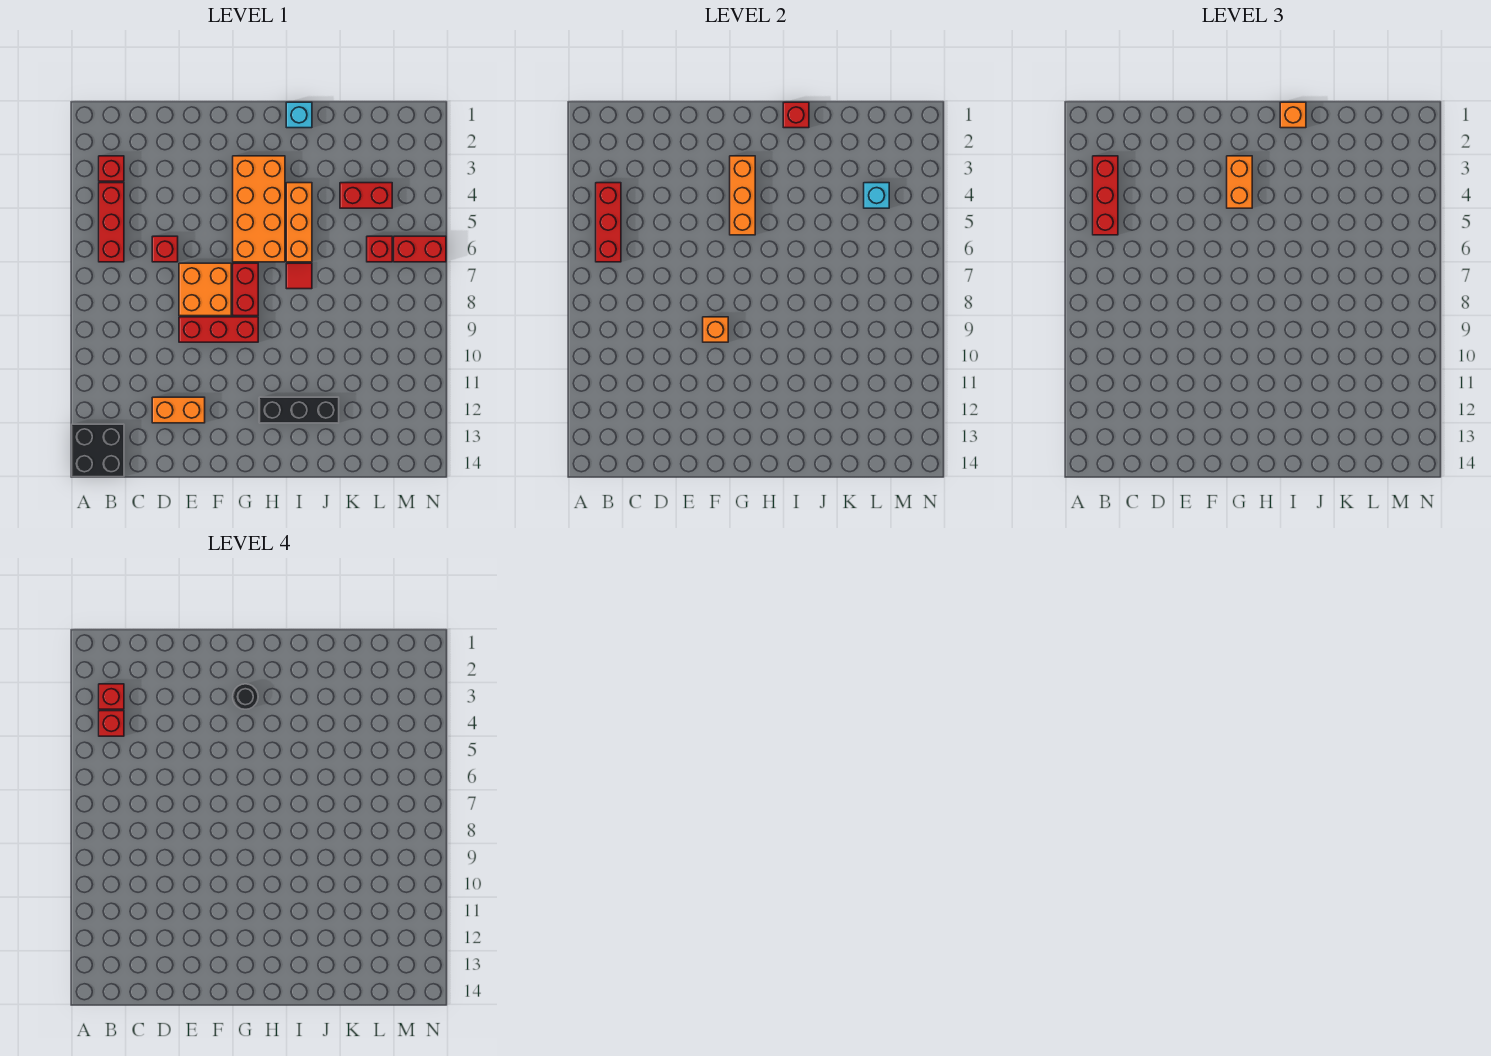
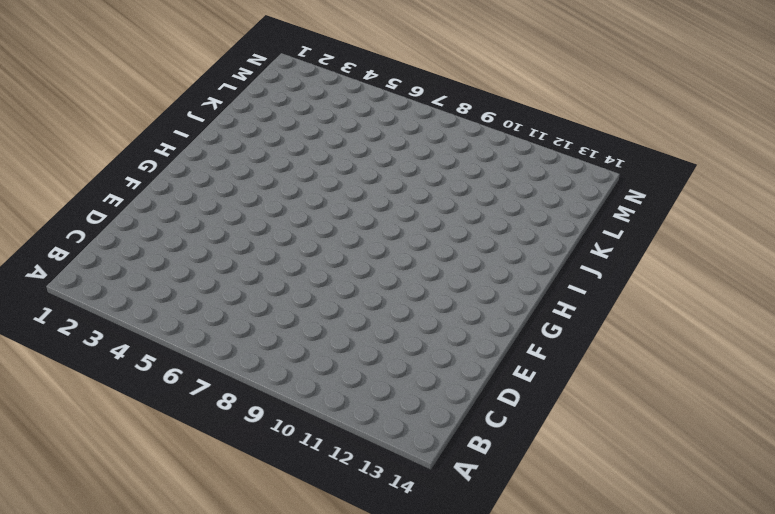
none -> black brick A13:B14 level 1
none -> red brick B3 level 1
none -> red brick B4:B6 level 1

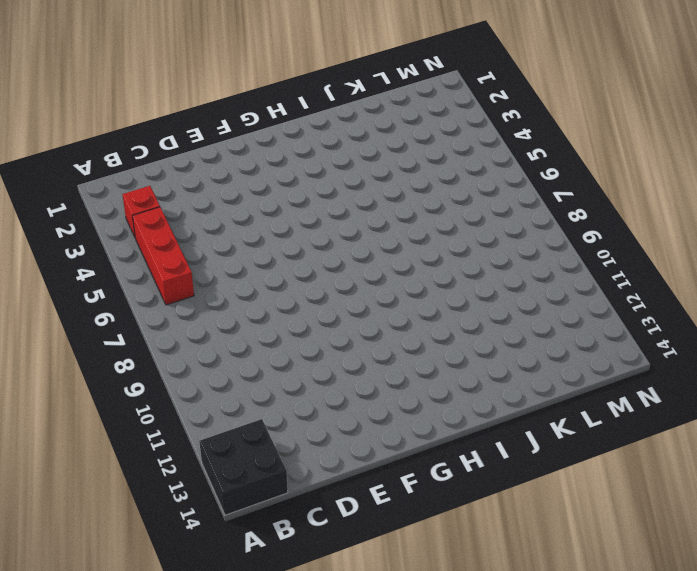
none -> red brick D6 level 1
none -> orange brick D12:E12 level 1
none -> orange brick E7:F8 level 1

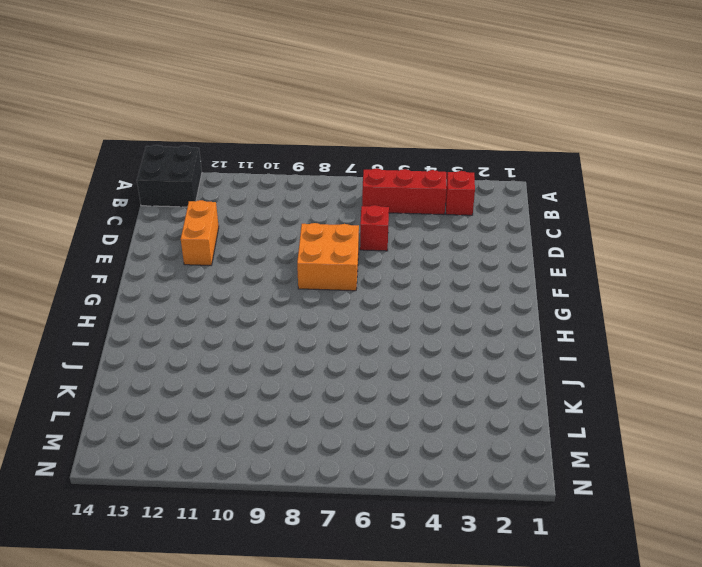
none -> red brick E9:G9 level 1
none -> orange brick G3:H6 level 1
none -> red brick G7:G8 level 1

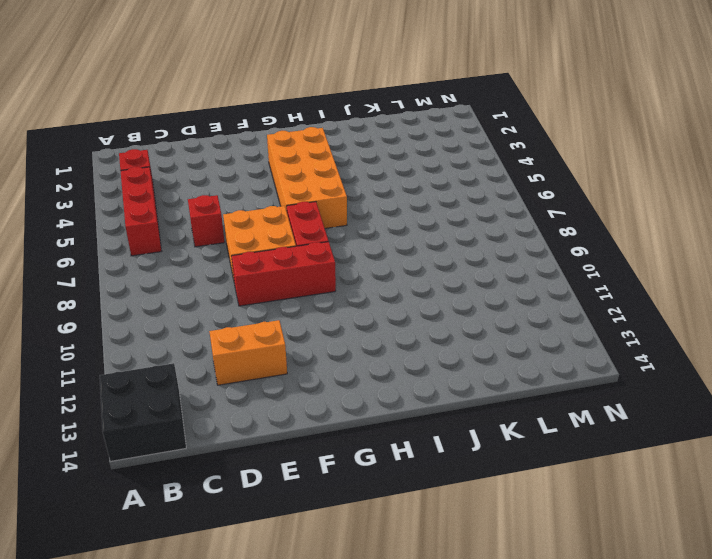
none -> black brick H12:J12 level 1
none -> cyan brick I1 level 1
none -> orange brick I4:I6 level 1

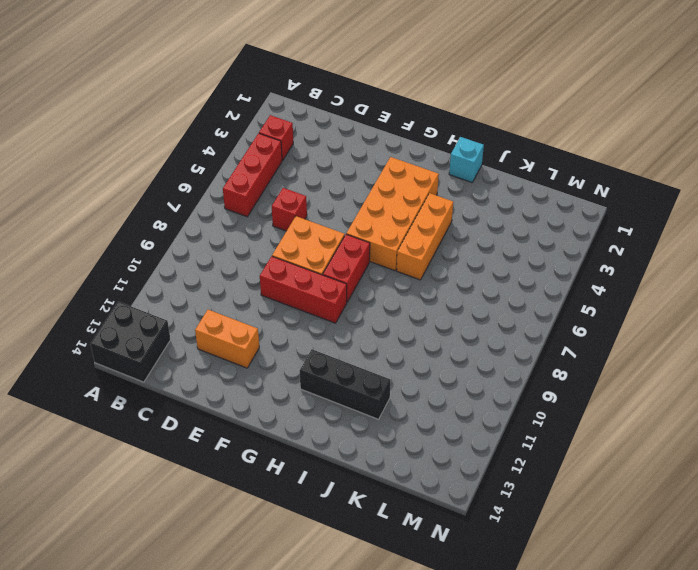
none -> red tile I7 level 1
none -> red brick K4:L4 level 1
none -> red brick L6 level 1

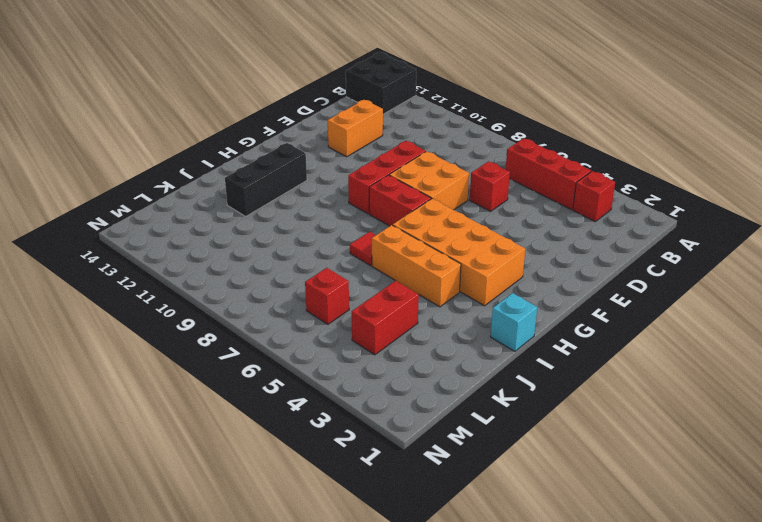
none -> red brick M6:N6 level 1
none -> red brick B4:B6 level 2
none -> orange brick F9 level 2

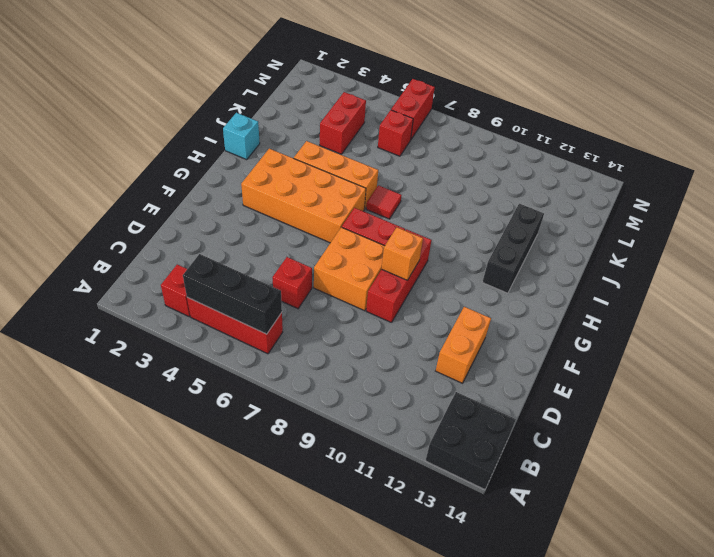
black brick B4:B6 level 2 -> red brick B4:B6 level 2
none -> orange brick G3:G5 level 2
none -> red brick I1 level 2
none -> cyan brick L4 level 2

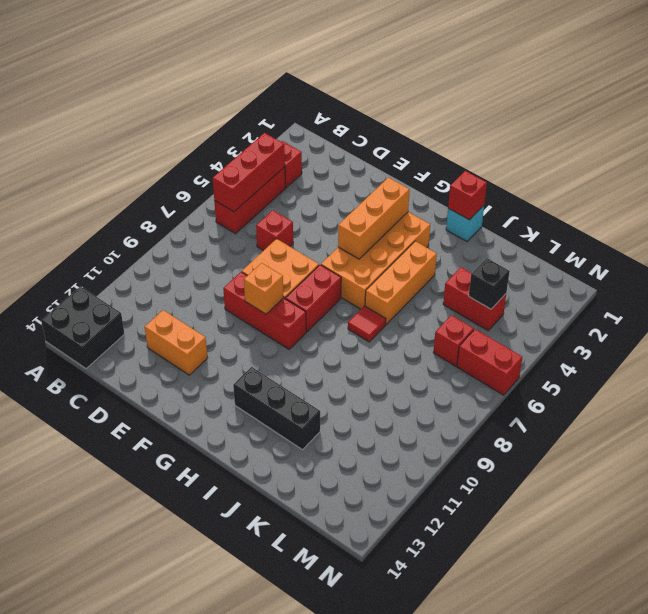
black brick L4 level 2 -> cyan brick L4 level 2
none -> red brick B3:B5 level 3
none -> orange brick G3:G4 level 3
none -> orange brick I1 level 3

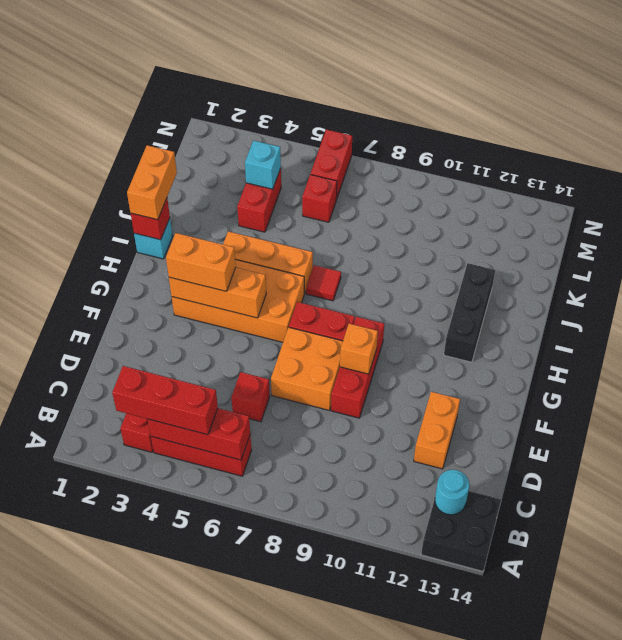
cyan round brick B13 level 2 -> none
orange brick I1:J1 level 3 -> orange brick I1 level 3
none -> red brick B3 level 4
none -> red brick B4 level 4
none -> black round brick G3 level 4

